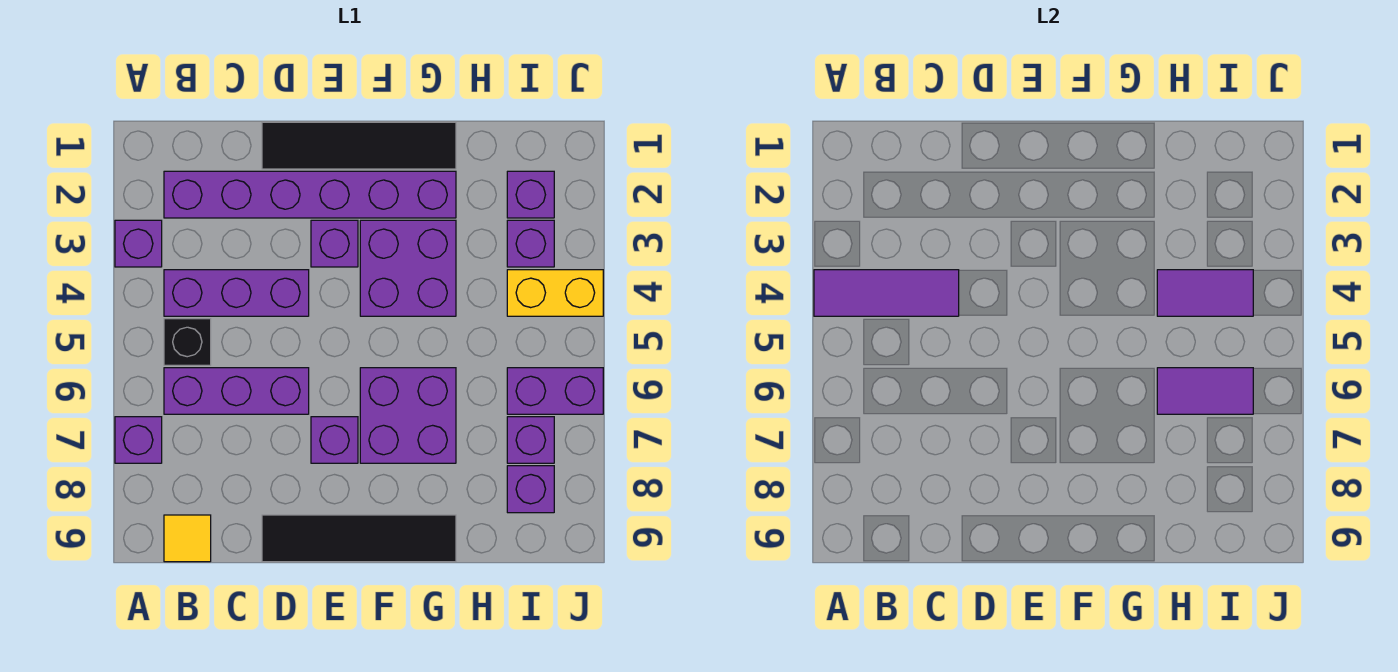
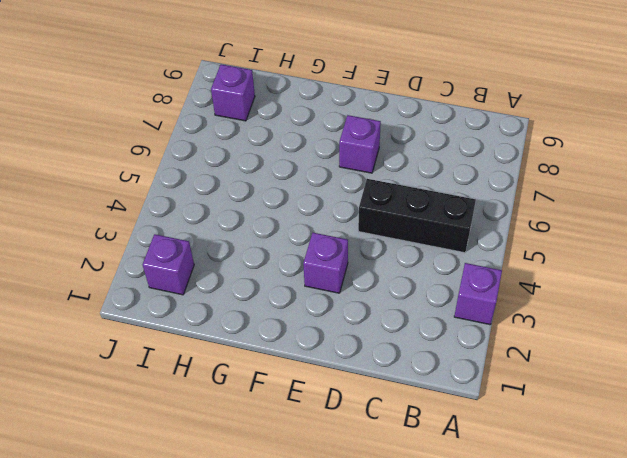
black brick B5:D5 level 1 -> black brick B5 level 1
none -> purple brick A7 level 1
none -> purple brick B2:G2 level 1
none -> purple brick B4:D4 level 1

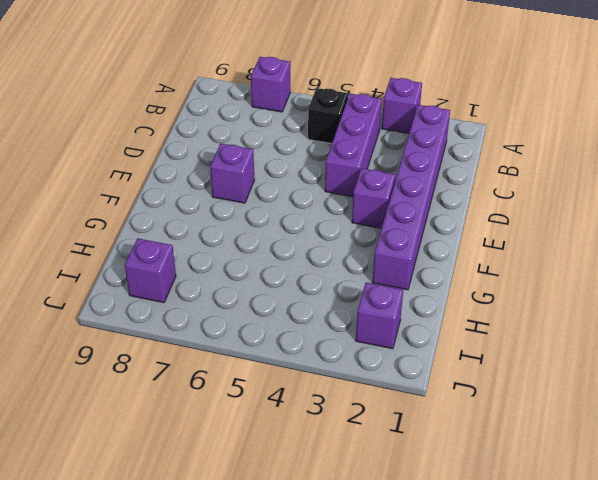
none -> purple brick B6:D6 level 1
none -> yellow tile B9 level 1
none -> black tile D1:G1 level 1

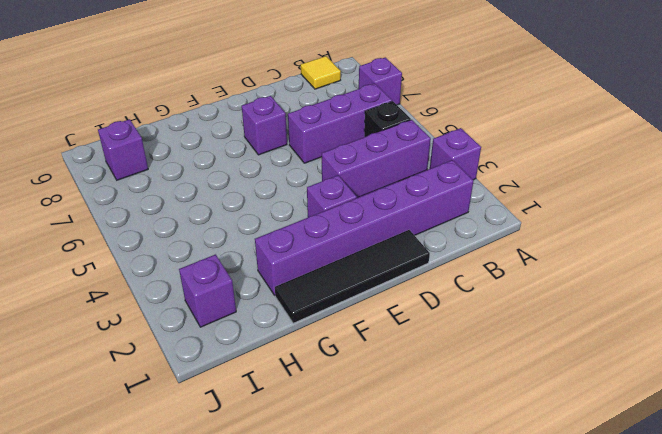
none -> black tile D9:G9 level 1
none -> purple brick F3:G4 level 1
none -> purple brick F6:G7 level 1

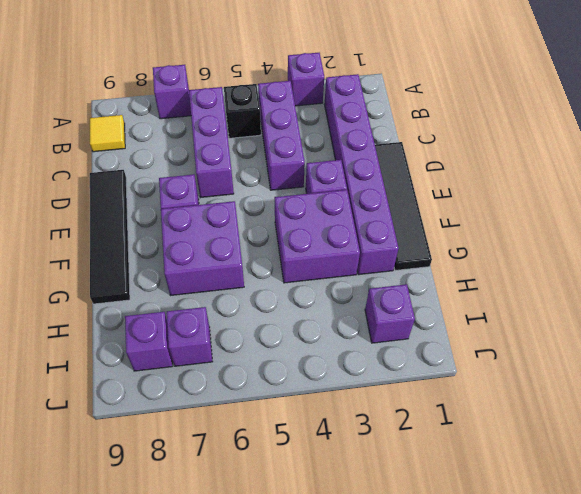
none -> purple brick I3 level 1
none -> yellow brick I4:J4 level 1
none -> purple brick I6:J6 level 1

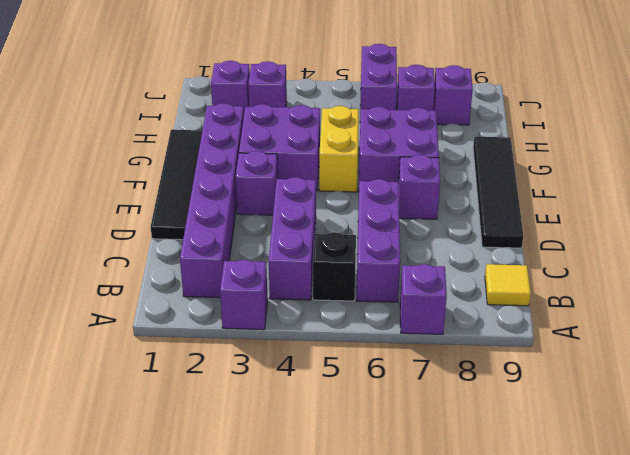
yellow brick F5:G5 level 1 -> yellow brick I4:J4 level 1
none -> purple tile A4:C4 level 2
none -> purple tile H4:I4 level 2
none -> purple tile H6:I6 level 2

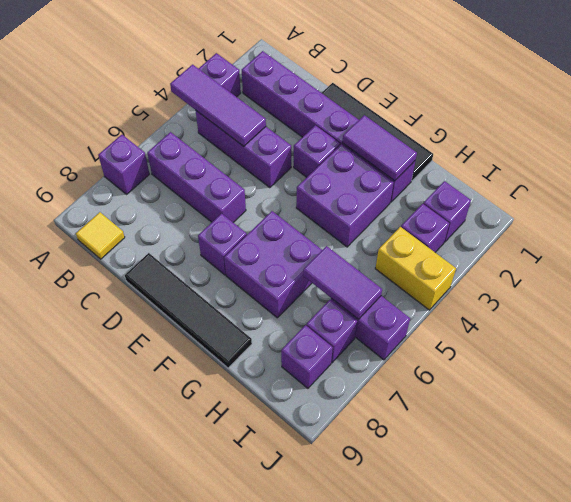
purple tile F2:G2 level 2 -> purple tile H4:I4 level 2
none -> black brick B5 level 1

